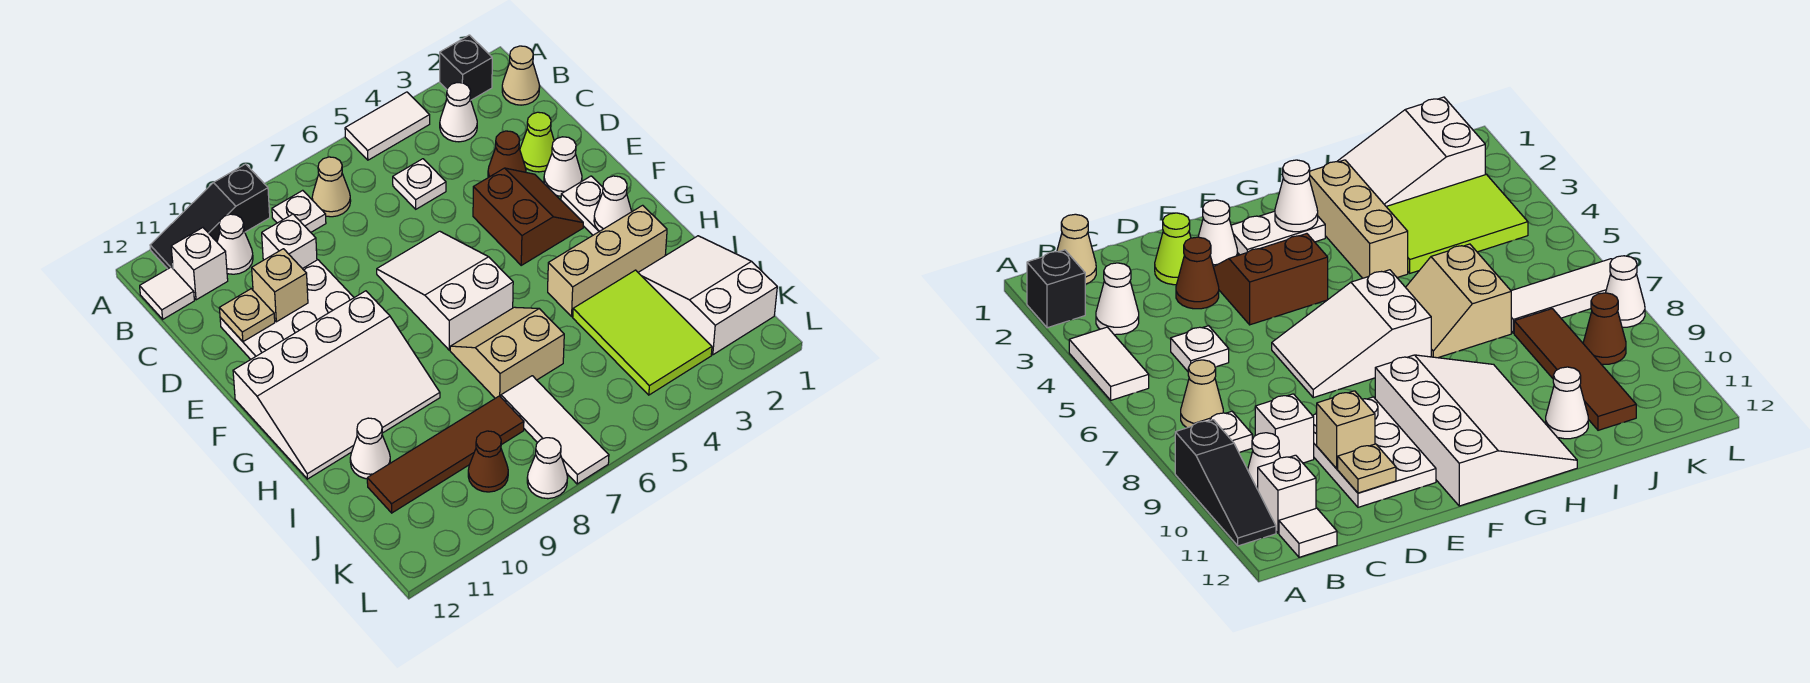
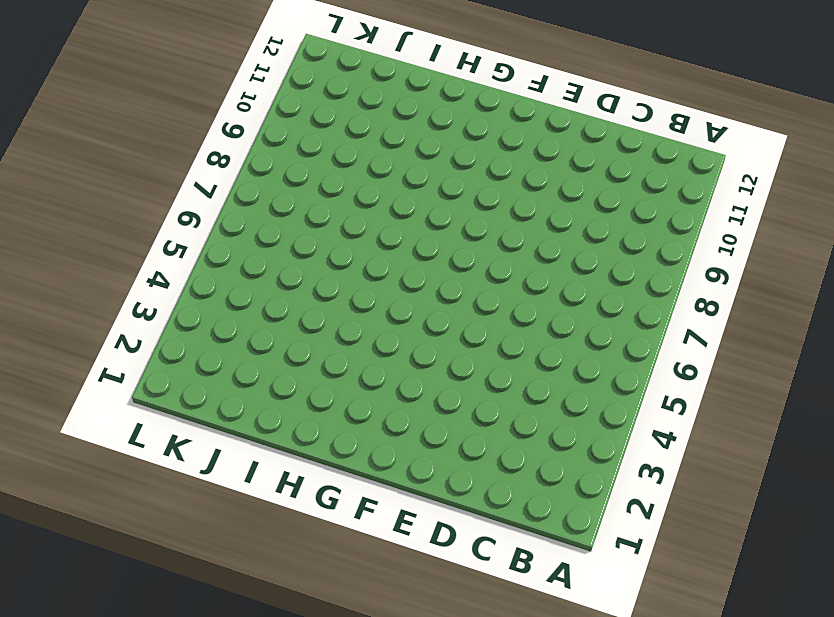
none -> black brick A2 level 1
none -> white tile A4:A5 level 1
none -> black slope A9:A11 level 1 top 9
none -> tan cone B1 level 1

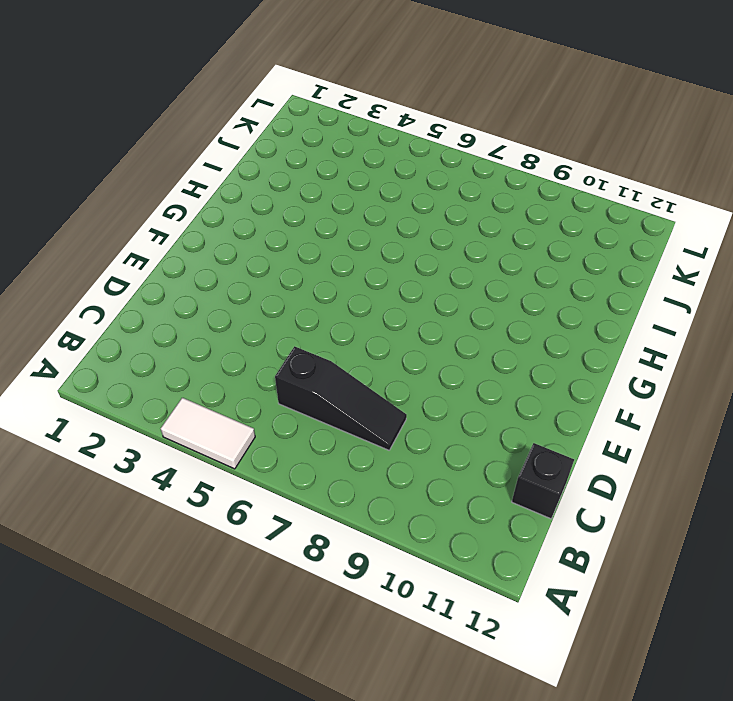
black slope C6:C8 level 1 top 6 -> black slope A9:A11 level 1 top 9
black brick C12 level 1 -> black brick A2 level 1
none -> tan cone B1 level 1
none -> white cone B3 level 1
none -> tan cone B7 level 1
none -> white plate B8 level 1

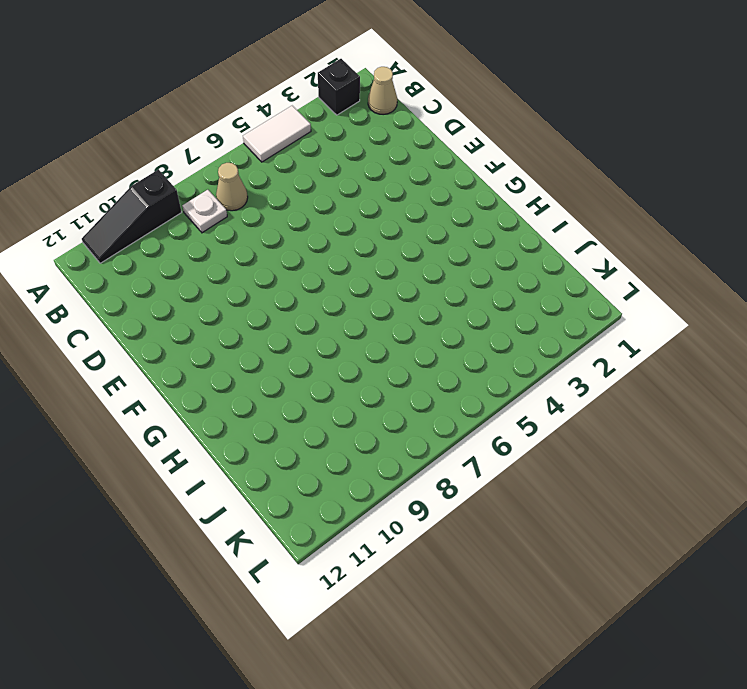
none -> white cone B3 level 1
none -> white cone B10 level 1
none -> white brick B11 level 1
none -> white tile B12 level 1

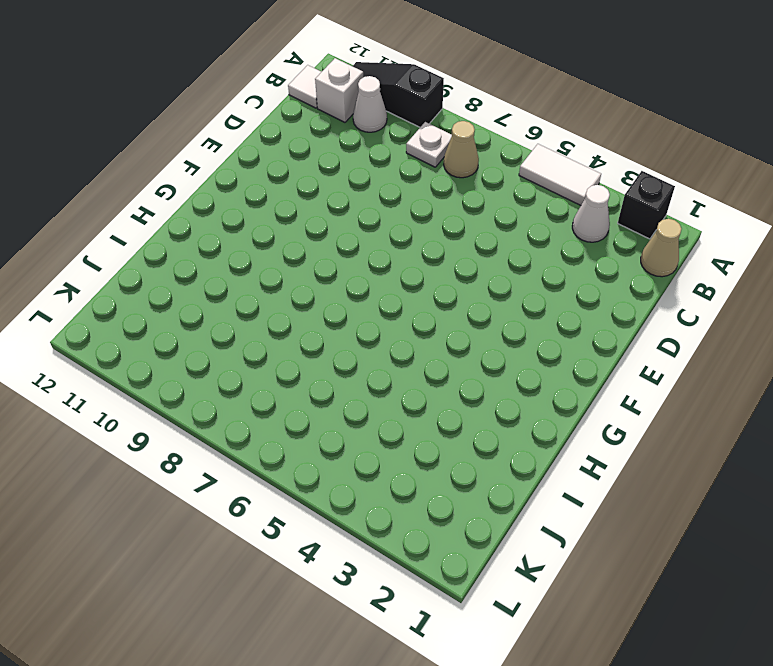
none -> white plate C5 level 1
none -> white brick C9 level 1
none -> lime cone D2 level 1
none -> brown cone D3 level 1

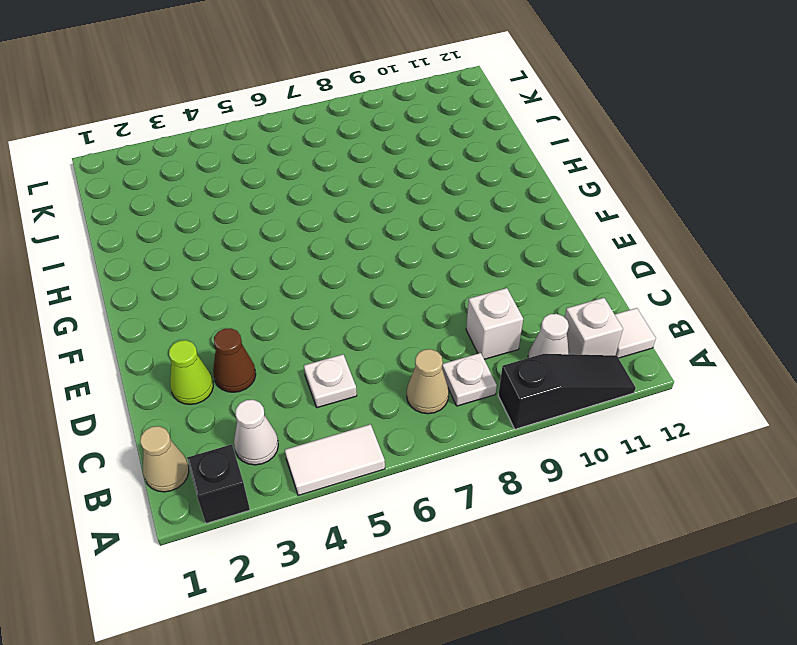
none -> white plate D9:E11 level 1
none -> white cone E2 level 1
none -> brown slope E3:F4 level 1 top 4
none -> white slope E6:G7 level 1 top G

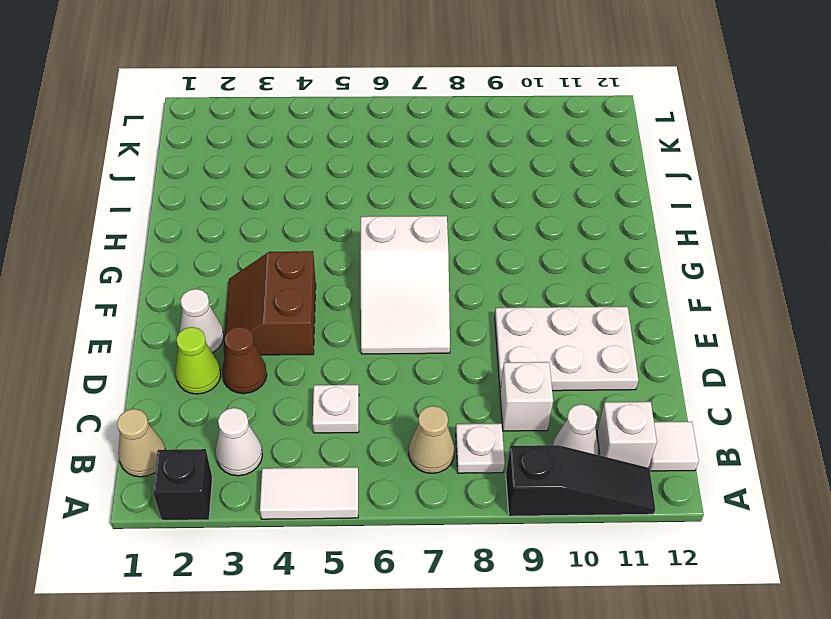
none -> white plate F2:G2 level 1
none -> white slope F9:H12 level 1 top F
none -> tan brick H2:H4 level 1
none -> tan slope H6:I7 level 1 top I

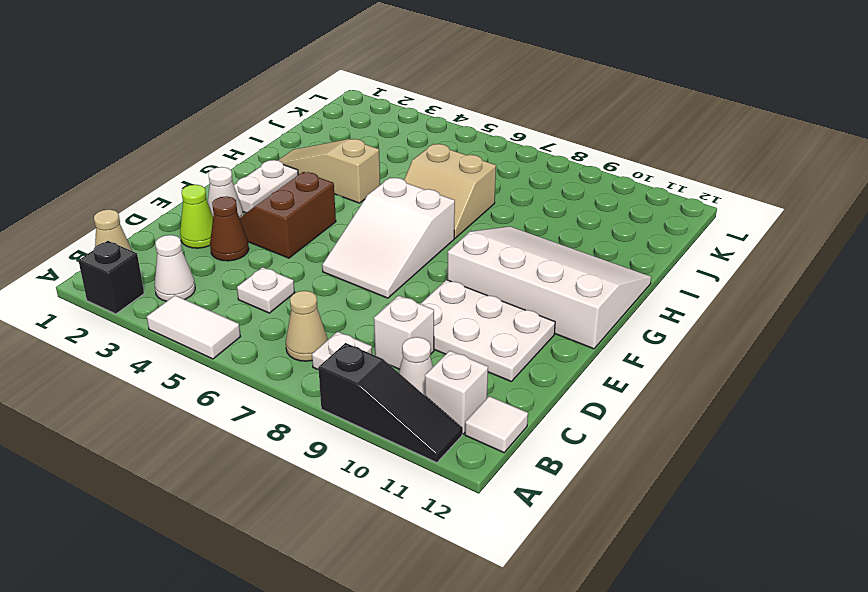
tan slope H2:H4 level 1 top 4 -> tan brick H2:H4 level 1
none -> white slope I1:K2 level 1 top K
none -> lime tile I3:K4 level 1
none -> white cone I11 level 1
none -> white tile J7:L7 level 1

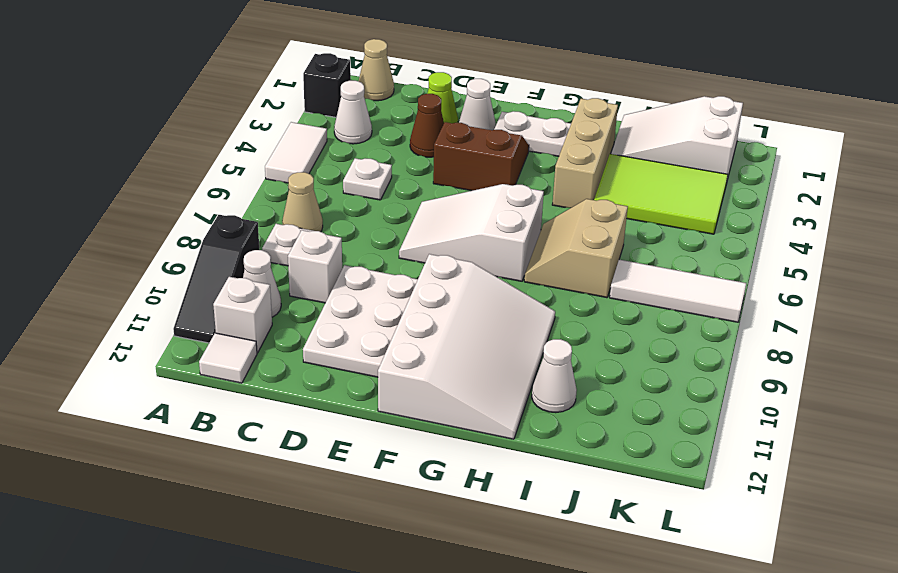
none -> brown tile J8:J11 level 1
none -> brown cone K9 level 1
none -> white cone L8 level 1
none -> tan brick D10 level 2

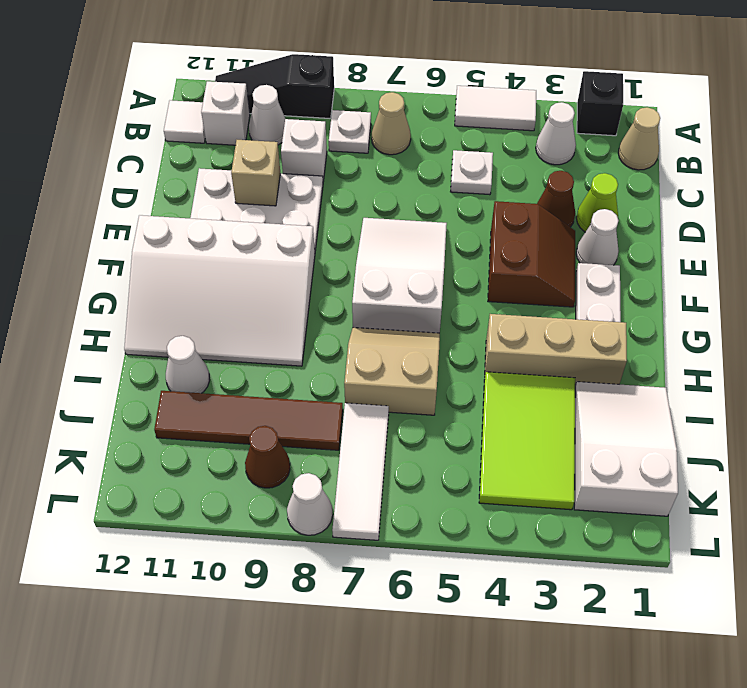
none -> tan plate D11 level 2
none -> white cone G2 level 2

